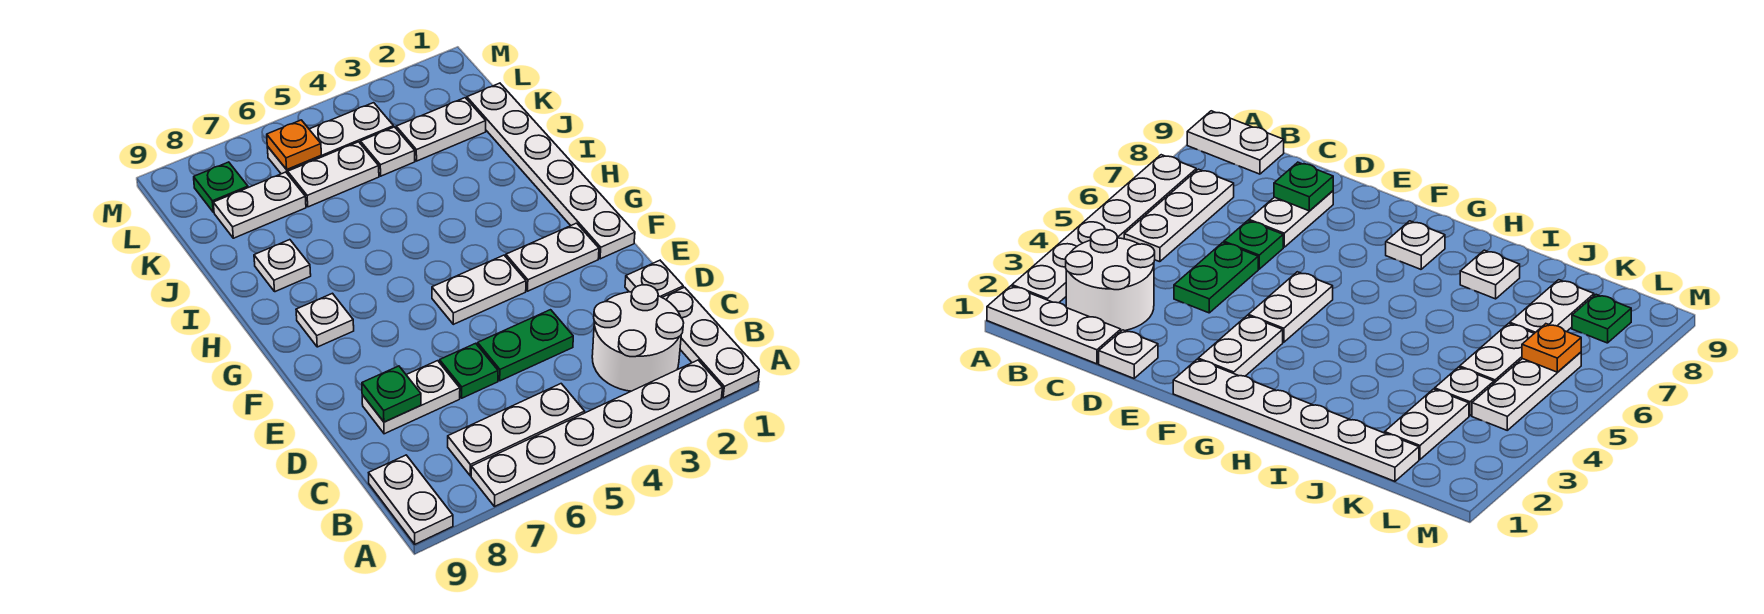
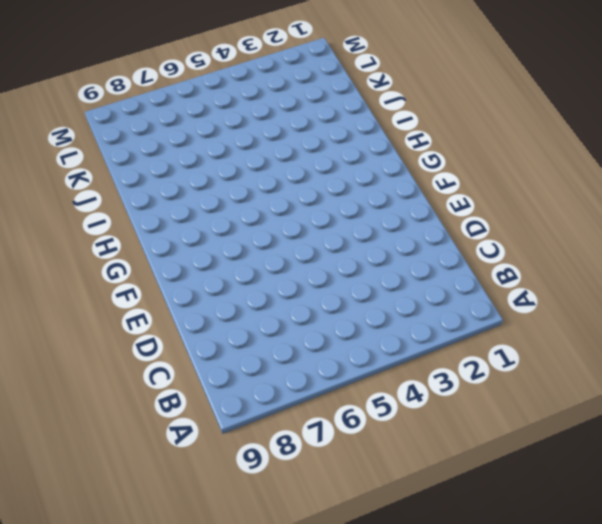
none -> white plate A1:C1 level 1
none -> white plate A2:A7 level 1
none -> white plate A9:B9 level 1

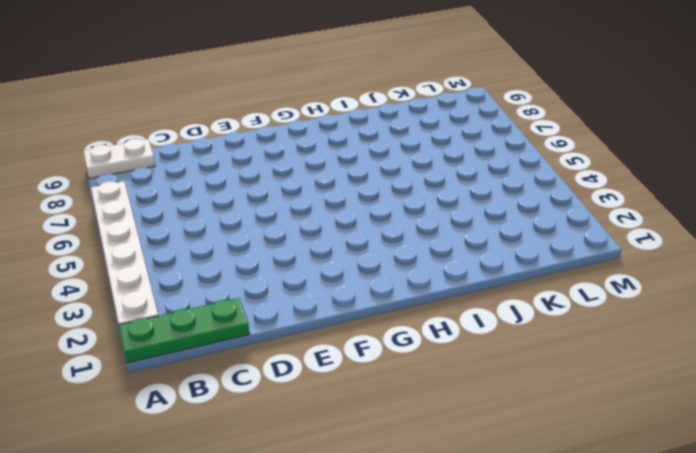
green plate A1:C1 level 1 -> white plate A1:C1 level 1
none -> white round brick B2:C3 level 1
none -> white plate B5:B7 level 1
none -> white plate D1 level 1

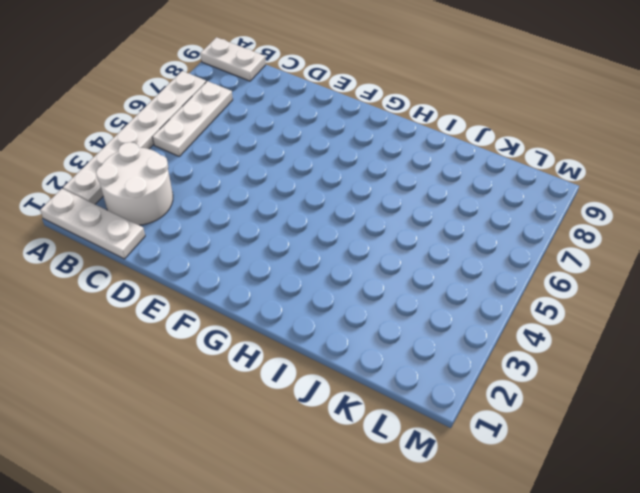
none -> white plate D1 level 1
none -> green plate D4:D5 level 1
none -> green plate D6 level 1

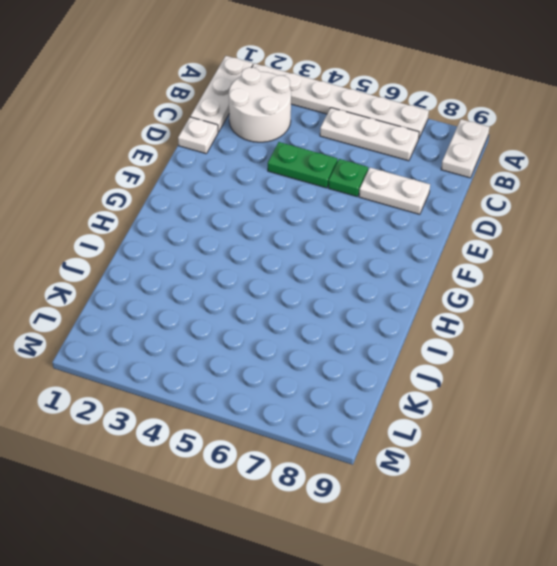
none -> white plate F1:K1 level 1
none -> white plate F2:F3 level 1
none -> white plate F4:F5 level 1

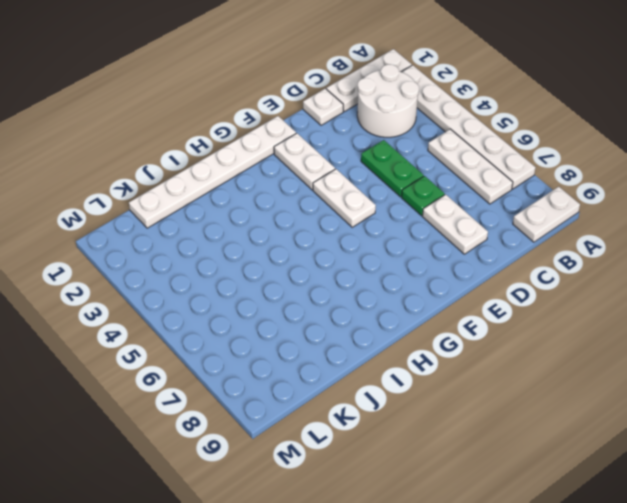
none -> white plate G8 level 1
none -> white plate I8 level 1
none -> white plate K2:K3 level 1

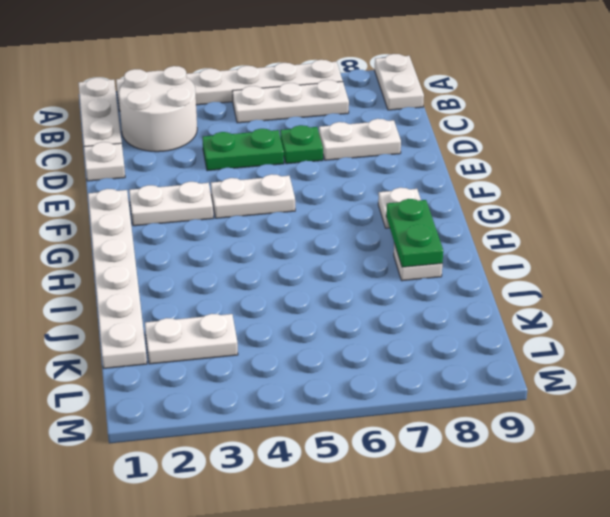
green plate H8:I8 level 2 -> none
none -> white plate K4 level 1
none -> white plate K5:K6 level 1
none -> white plate K7:K8 level 1

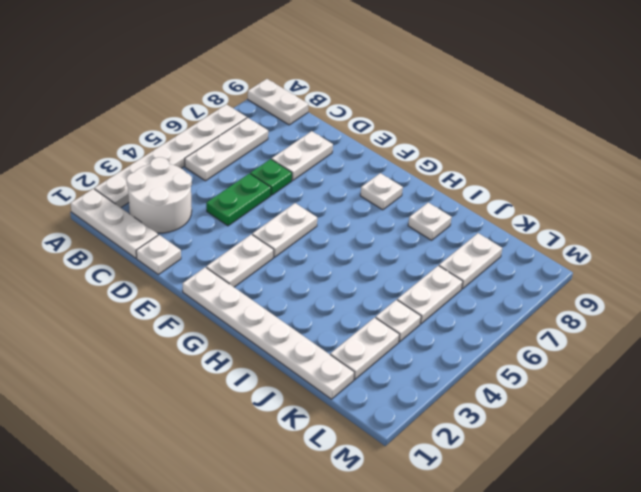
none -> white plate L4:L6 level 1
none -> green plate L8 level 1
none -> green plate D8 level 2

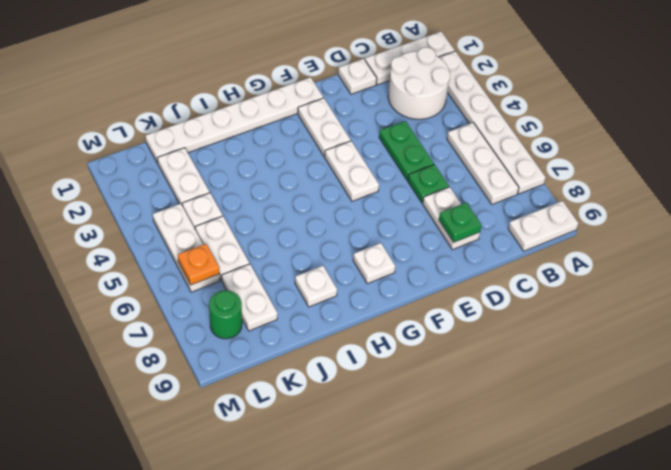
green round brick L8 level 1 -> green plate L8 level 1

